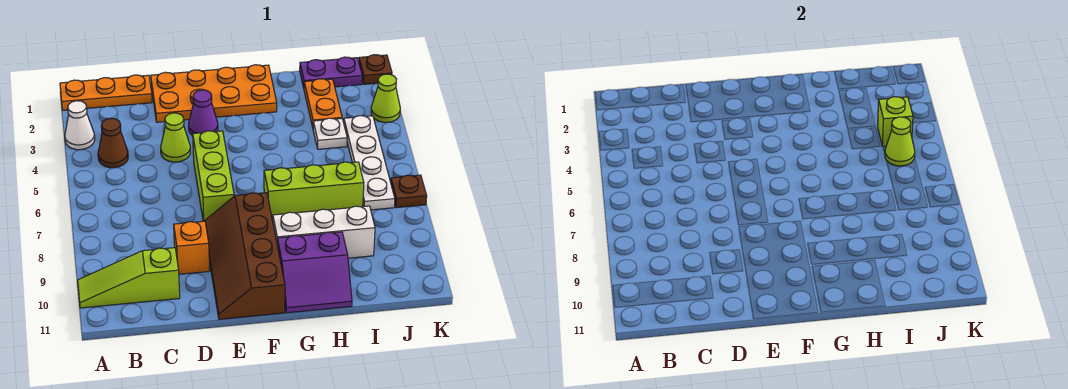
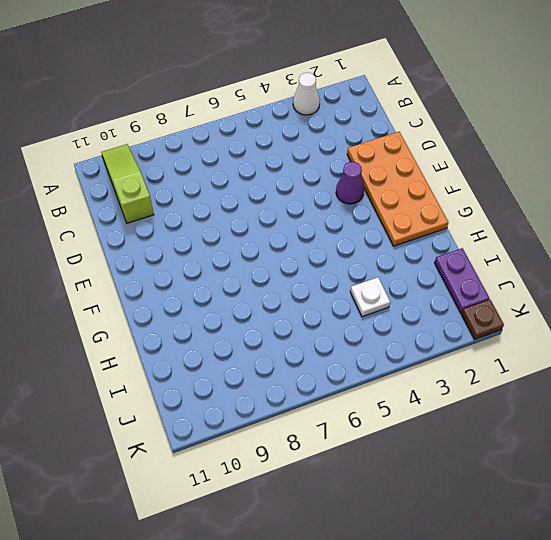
none -> orange plate A1:C1 level 1
none -> brown cone B4 level 1
none -> lime cone D4 level 1

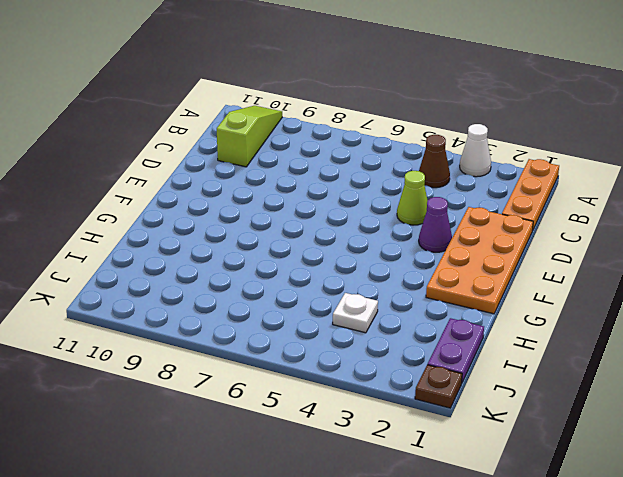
none -> orange brick D9 level 1
none -> lime brick E5:E7 level 1
none -> brown slope E8:F11 level 1 top F

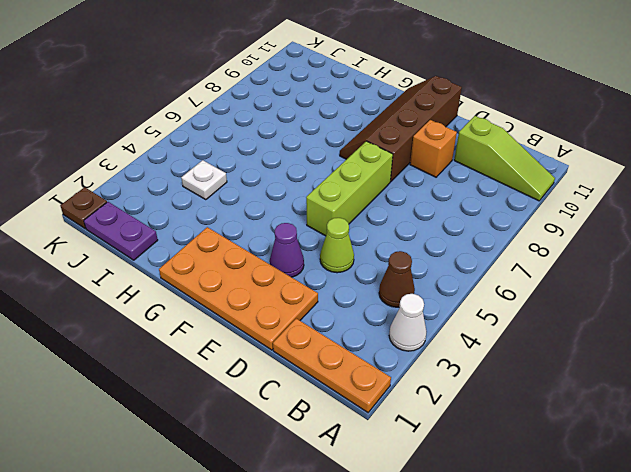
brown slope E8:F11 level 1 top E -> brown slope E8:F11 level 1 top F
none -> lime brick G7:I7 level 1
none -> white brick G9:I9 level 1
none -> purple slope G10:H11 level 1 top 10

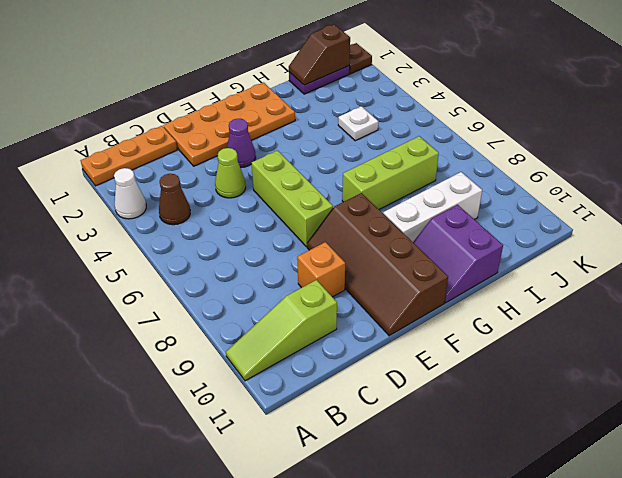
purple slope G10:H11 level 1 top H -> purple slope G10:H11 level 1 top 10
brown slope I1:J1 level 2 top J -> none
none -> orange plate I2:I3 level 1
none -> white plate J4:J7 level 1
none -> lime cone K3 level 1

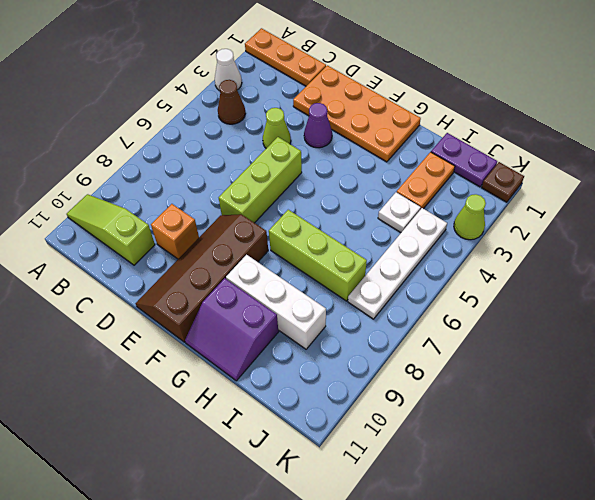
none -> brown plate K7 level 1
none -> lime brick J4 level 2
none -> lime cone J5 level 2

